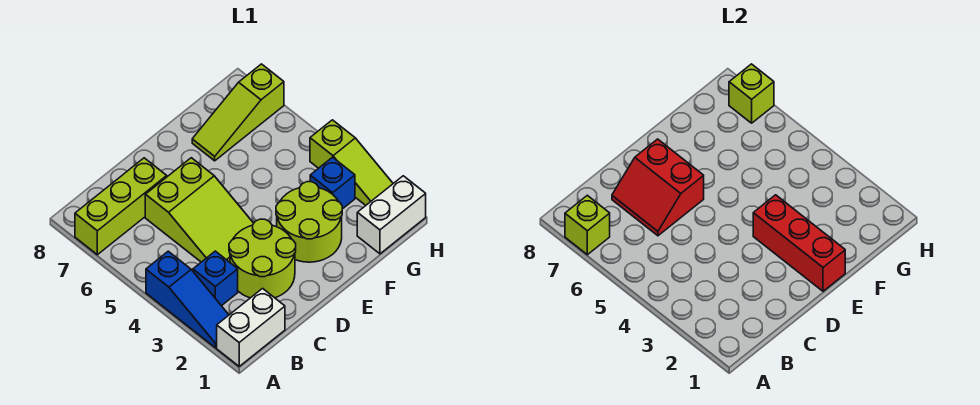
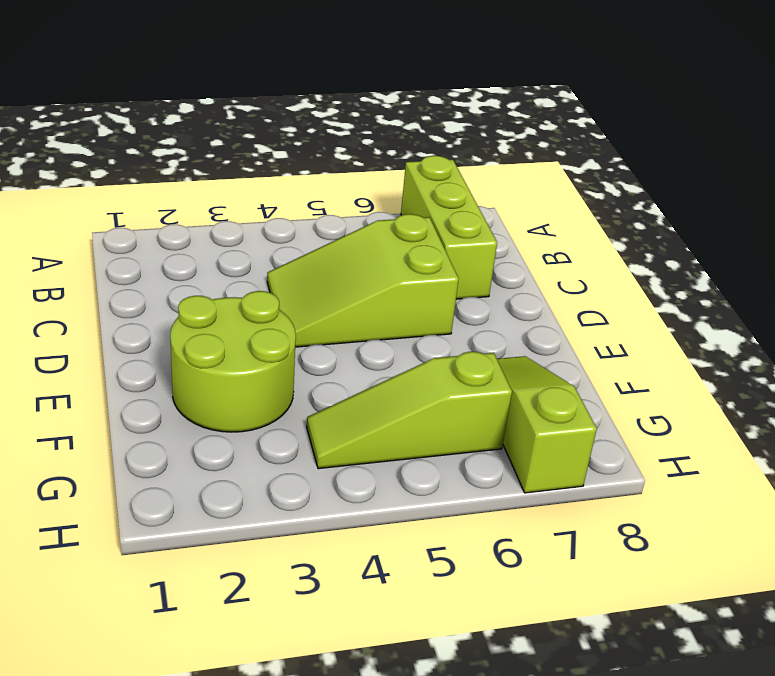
lime slope G4:G6 level 1 top 6 -> lime slope H2:H4 level 1 top 4
none -> white brick A1:B1 level 1
none -> blue slope A2:A4 level 1 top 4
none -> blue brick B3 level 1

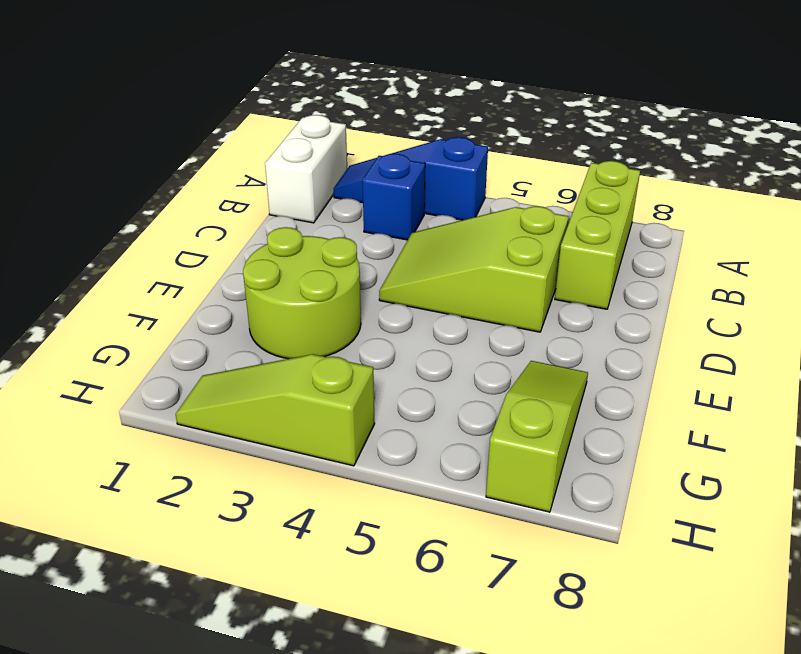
none -> lime round brick C2:D3 level 1
none -> white brick G1:H1 level 1
none -> blue brick G3 level 1

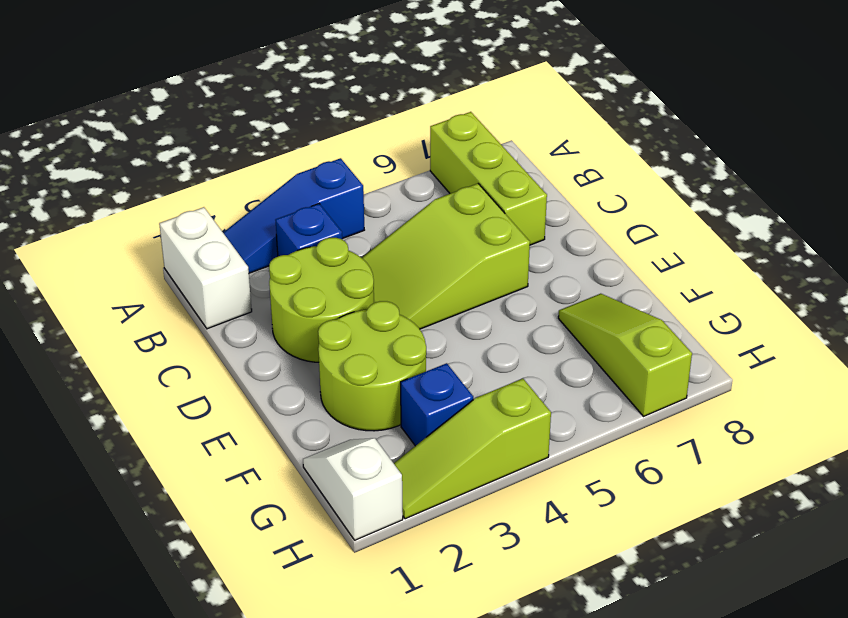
white slope G1:H1 level 1 top H -> white brick G1:H1 level 1
none -> lime brick A7 level 2
none -> red slope C6:D7 level 2 top D
none -> red brick E1:E3 level 2

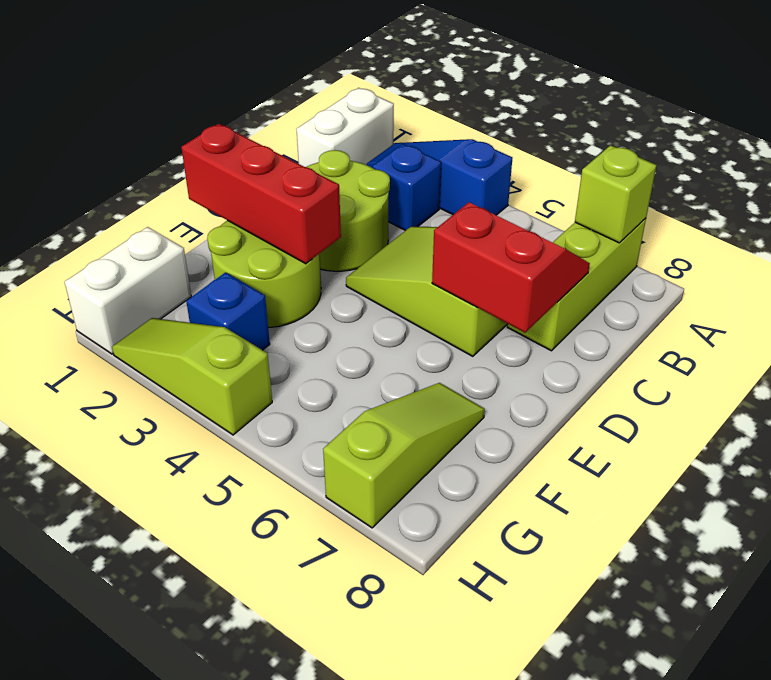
none -> lime brick H7 level 2

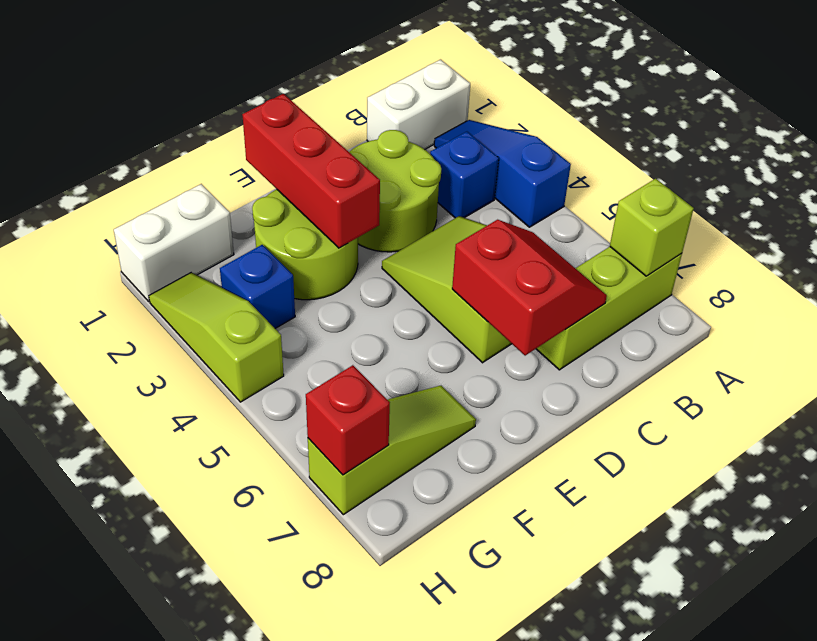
red brick H7 level 2 -> lime brick H7 level 2

